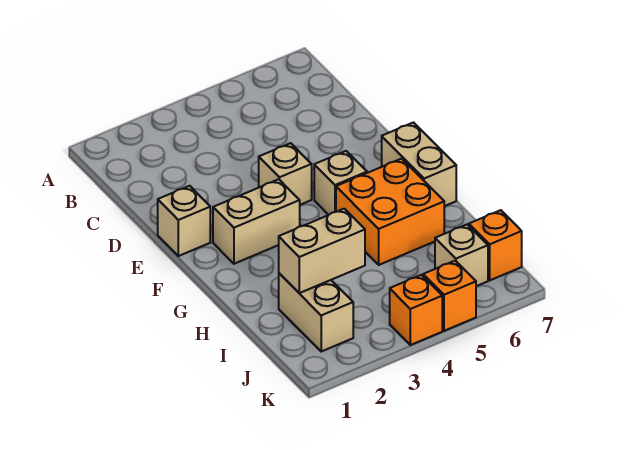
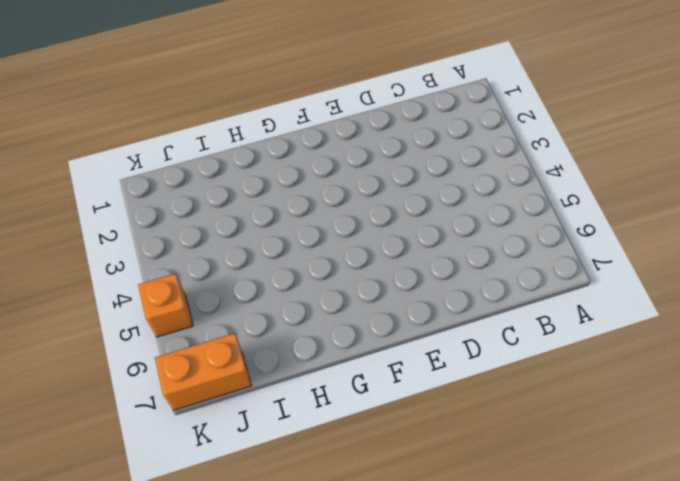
orange brick J7:K7 level 1 -> orange brick J7 level 1
none -> tan brick E1 level 1
none -> tan brick E4 level 1
none -> tan brick F2:F3 level 1

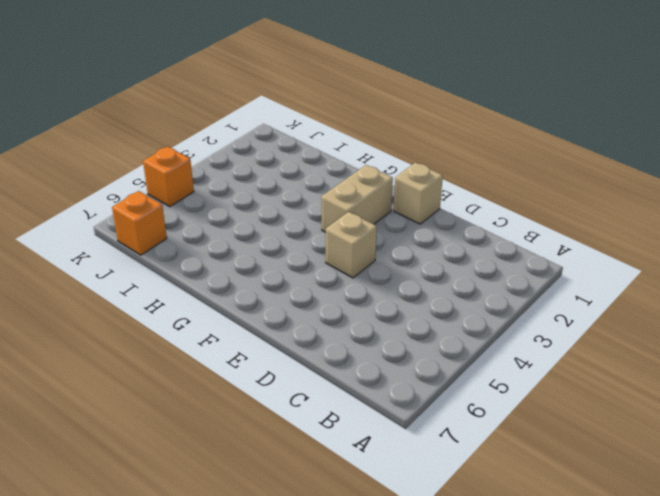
none -> tan brick F5 level 1
none -> tan brick F7:G7 level 1
none -> orange brick G5:H6 level 1

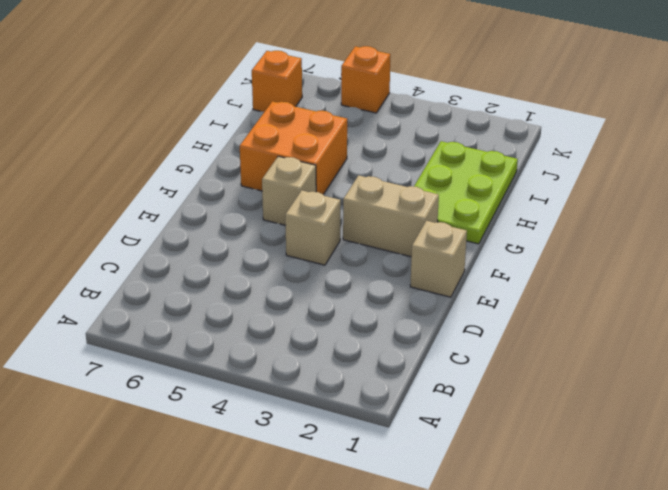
lime plate G1:I2 level 1 -> tan brick I2:J2 level 1
none -> tan brick F7:G7 level 1
none -> tan brick J6 level 1
none -> orange brick K4 level 1

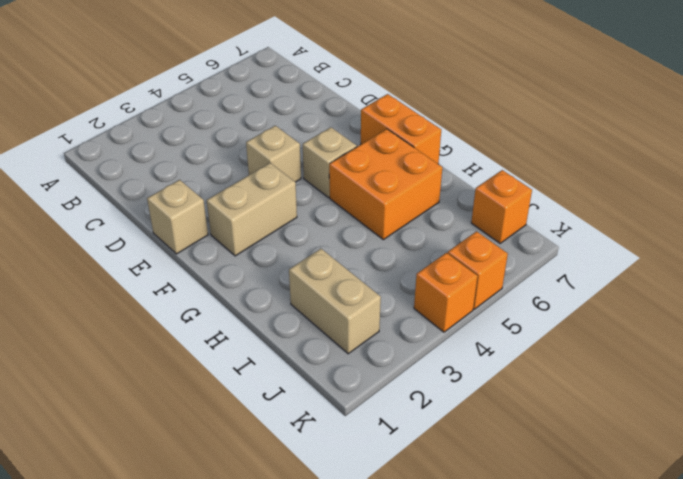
orange brick F7:G7 level 1 -> tan brick F7:G7 level 1
none -> tan brick J6 level 1
none -> tan brick I2:I3 level 2

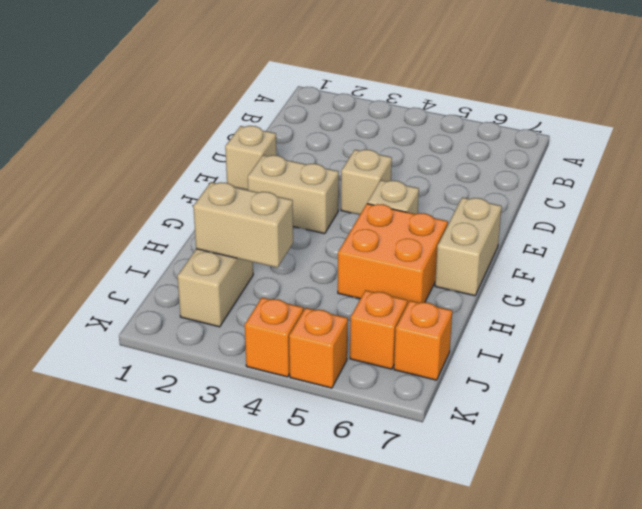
orange brick J6 level 1 -> tan brick J6 level 1

